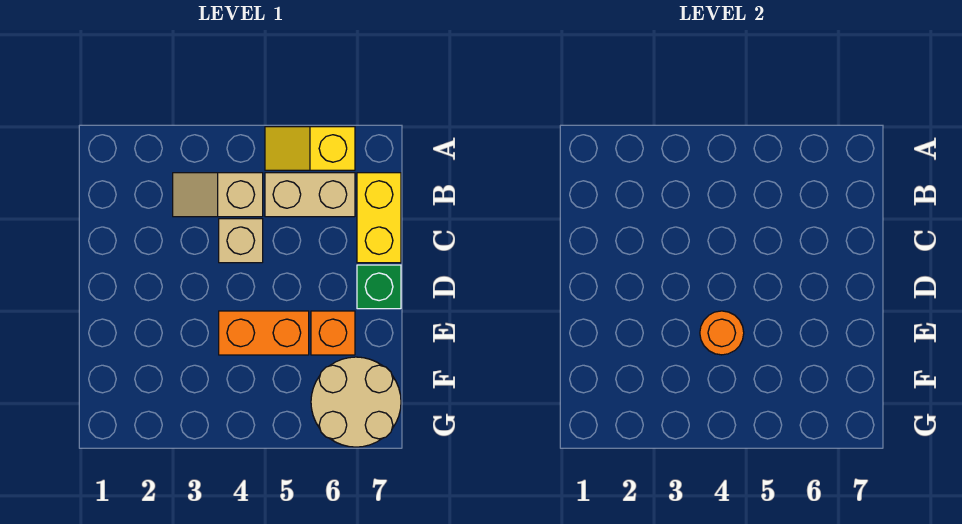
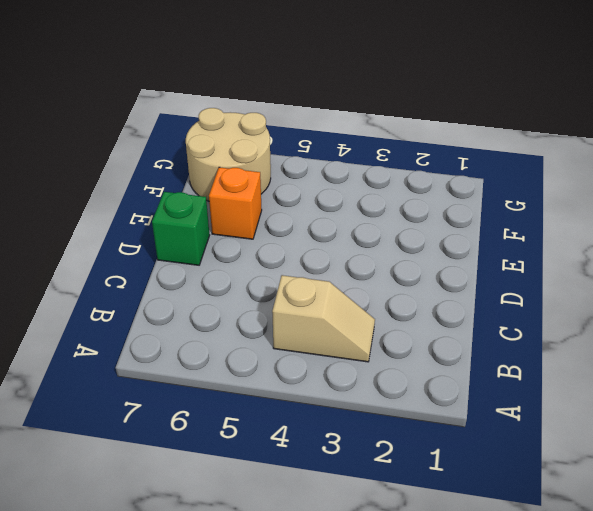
none -> yellow slope A5:A6 level 1 top 6
none -> tan brick B5:B6 level 1

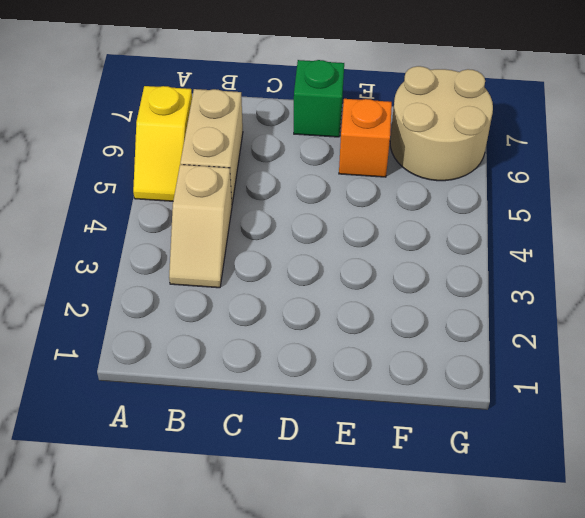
none -> yellow brick B7:C7 level 1
none -> tan brick C4 level 1

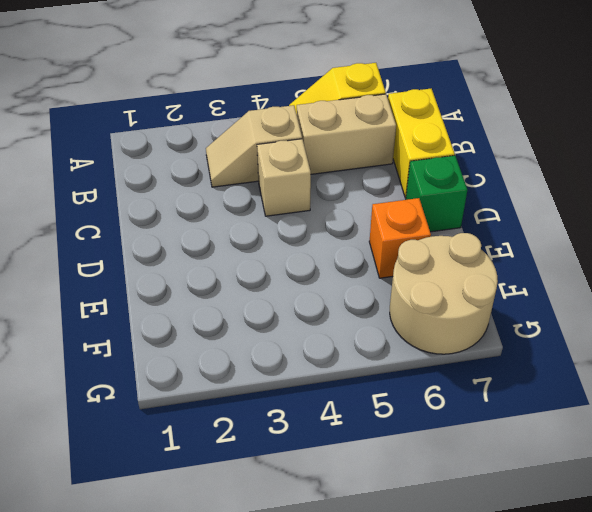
none -> orange brick E4:E5 level 1
none -> orange round brick E4 level 2

